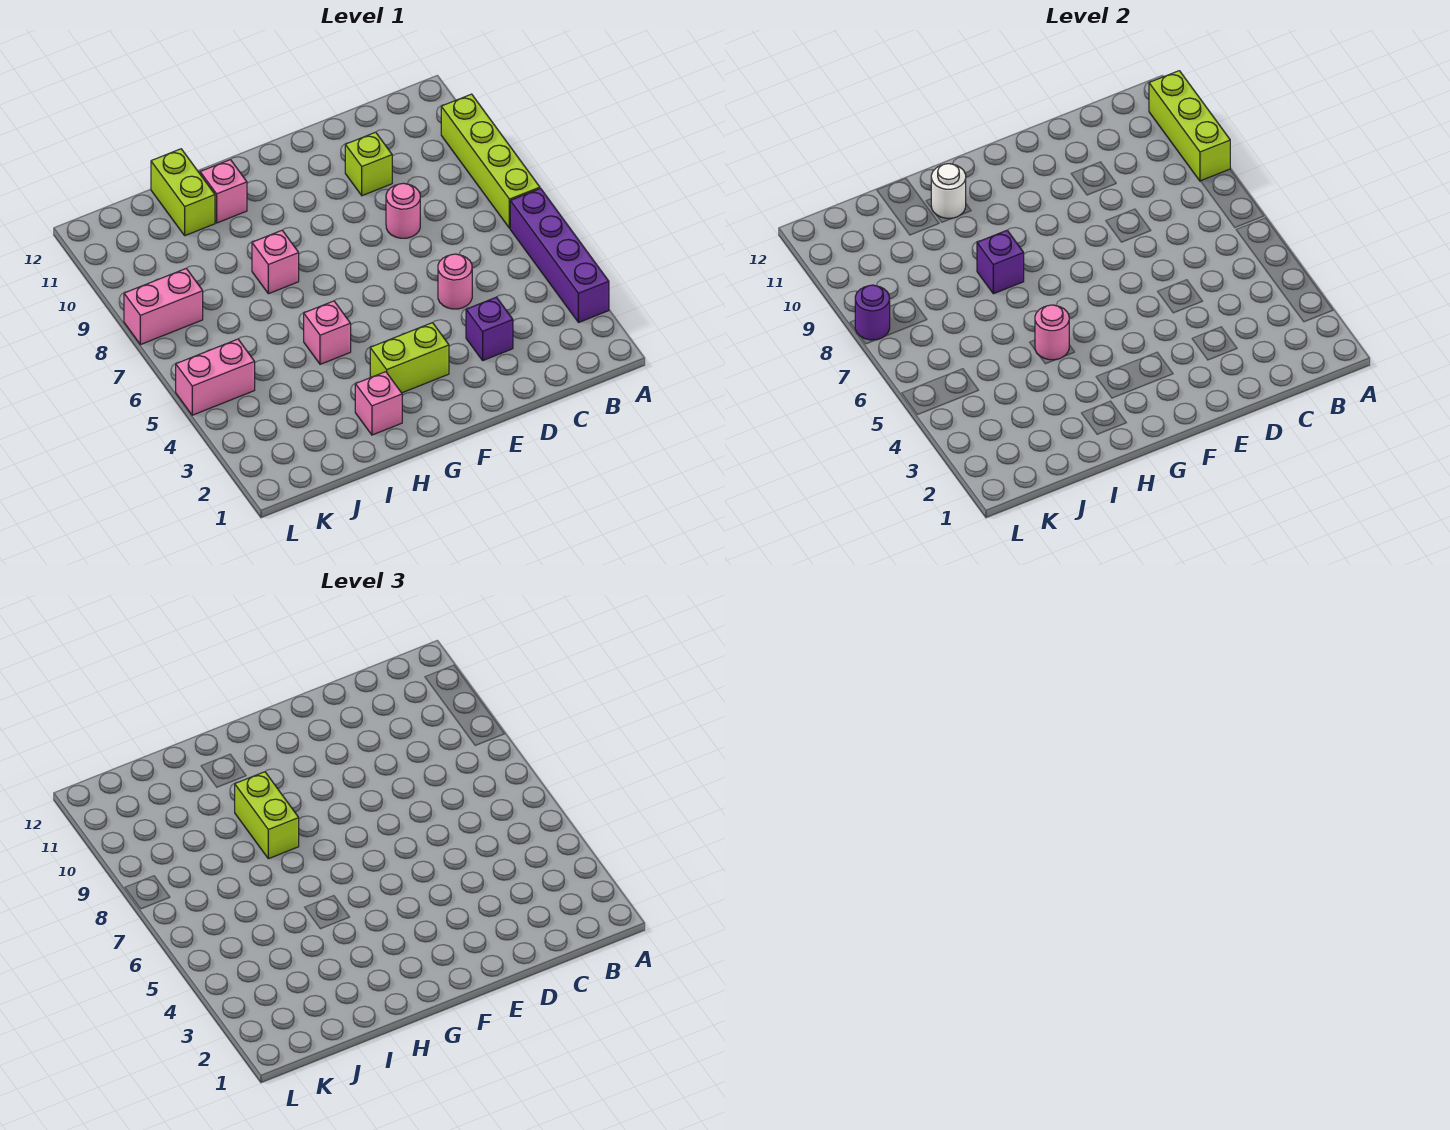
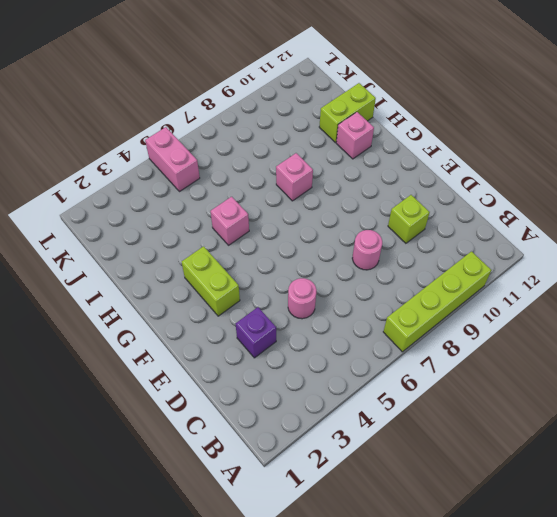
none -> purple brick A3:A6 level 1
none -> pink brick H2 level 1
none -> pink brick K8:L8 level 1

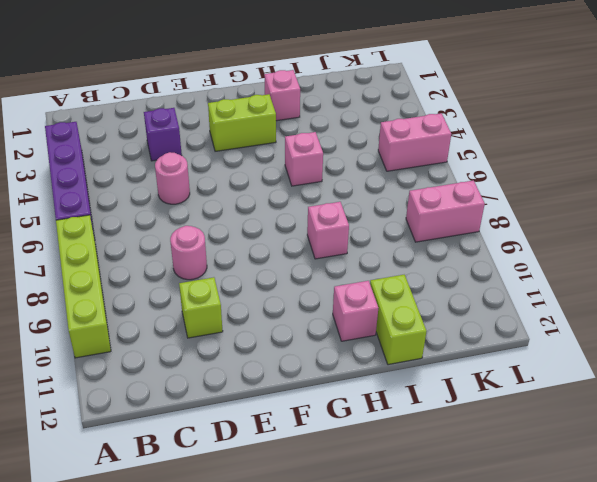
none -> lime brick A9:A11 level 2
none -> pink round brick H5 level 2
none -> purple brick H8 level 2

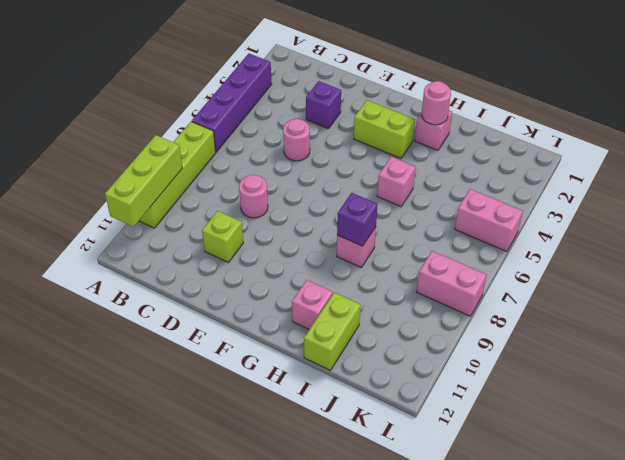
pink round brick H2 level 2 -> pink round brick H5 level 2
none -> white round brick H11 level 2
none -> purple round brick L8 level 2
none -> lime brick H8:H9 level 3

